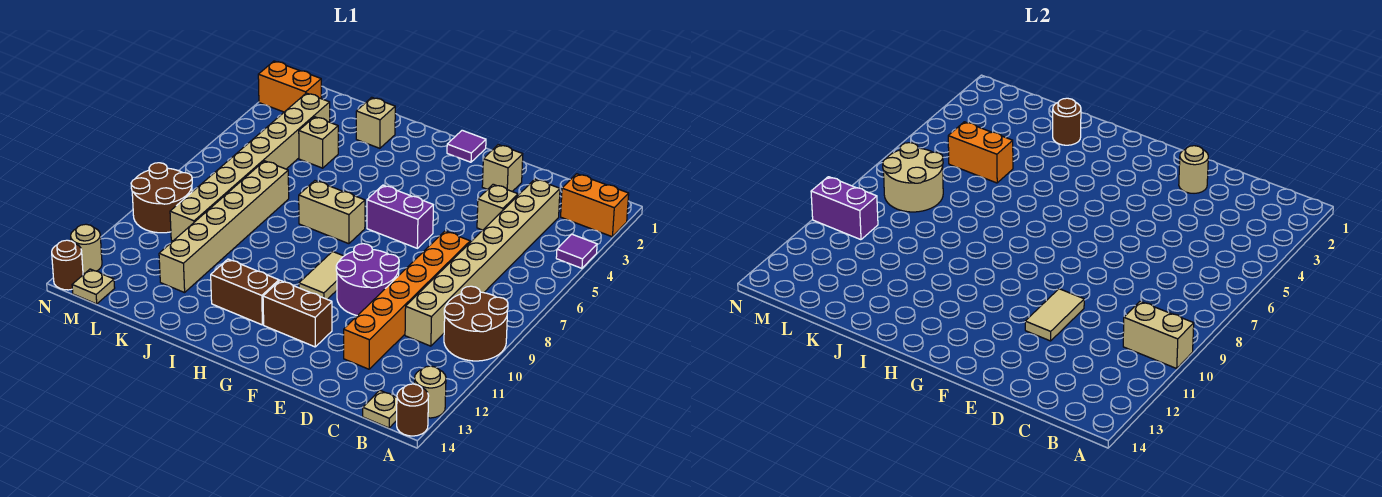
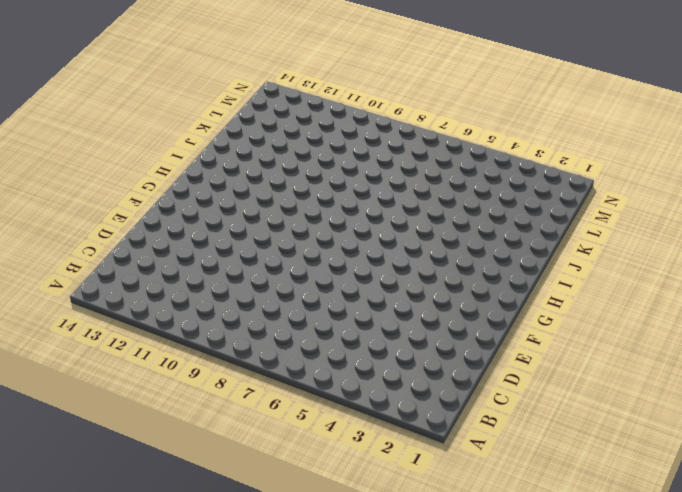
none -> orange brick A2:B2 level 1
none -> purple tile A4 level 1
none -> brown round brick A9:B10 level 1
none -> tan round brick A13 level 1

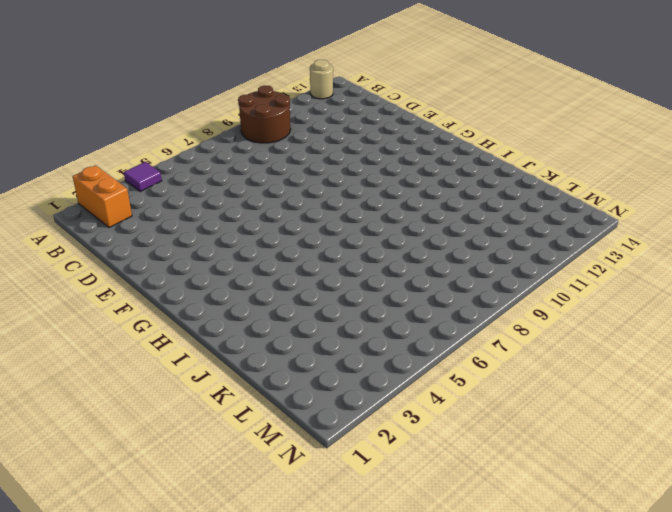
none -> brown round brick A14 level 1
none -> tan plate B14 level 1
none -> tan brick C3:C10 level 1
none -> tan brick D4 level 1

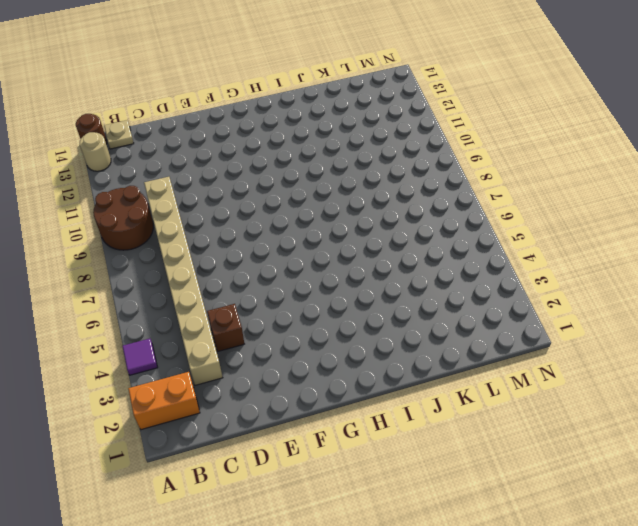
brown brick D4 level 1 -> tan brick D4 level 1
none -> orange brick D7:D12 level 1
none -> tan brick E2 level 1
none -> purple round brick E9:F10 level 1
none -> purple brick F6:G6 level 1

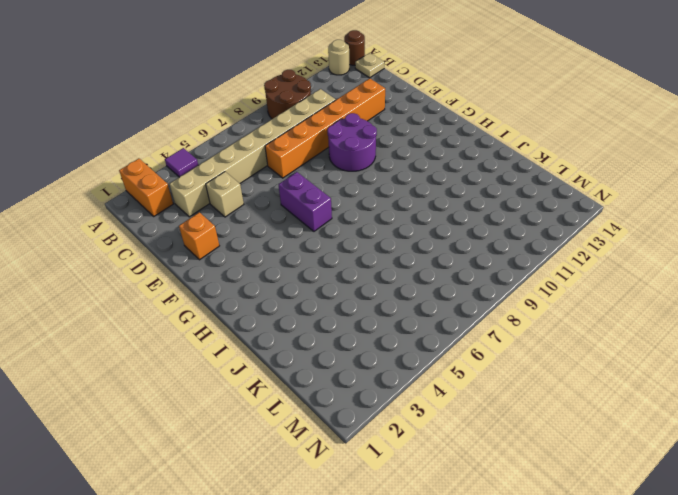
orange brick E2 level 1 -> tan brick E2 level 1
none -> brown brick F12:G12 level 1
none -> purple tile G1 level 1
none -> tan tile G9:G10 level 1
none -> tan brick H7:I7 level 1

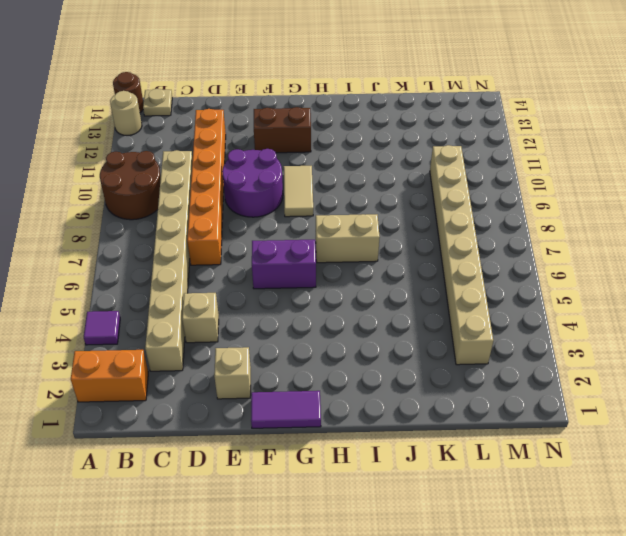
purple tile F1:G1 level 1 -> purple tile G1 level 1
none -> brown brick H12:I12 level 1
none -> tan brick J2 level 1
none -> tan brick K4 level 1
none -> tan brick K7:K12 level 1

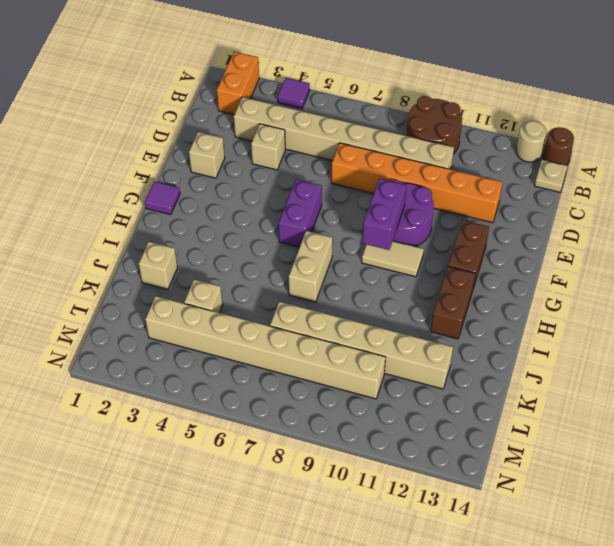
purple brick F9:G9 level 2 -> purple brick M10:N10 level 2
none -> orange brick M2:N2 level 1
none -> brown round brick M9:N10 level 1
none -> tan plate M14 level 1
none -> tan round brick N13 level 1

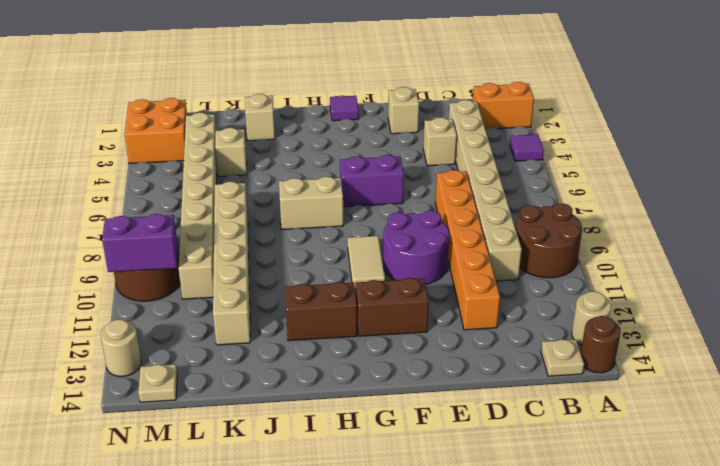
orange brick M2:N3 level 1 -> orange brick M2:N2 level 1
none -> brown round brick N14 level 1
none -> tan brick A10:B10 level 2
none -> tan round brick E2 level 2
none -> tan tile E10:E11 level 2

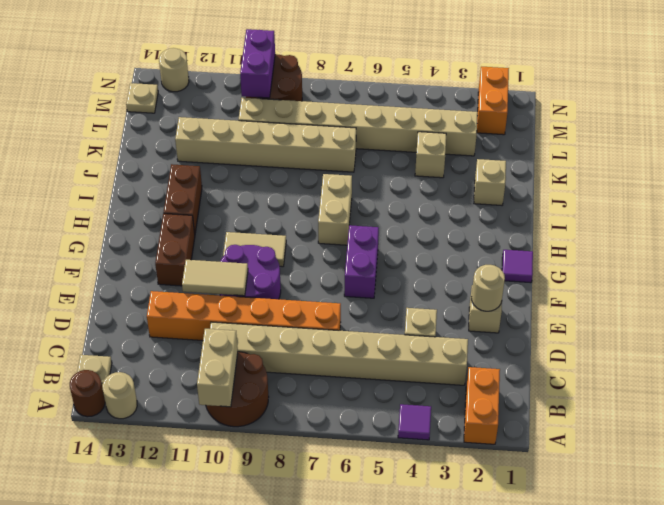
none -> brown round brick N14 level 1
none -> brown round brick J2 level 2
none -> orange brick K5:L5 level 2
none -> tan round brick L7:M8 level 2

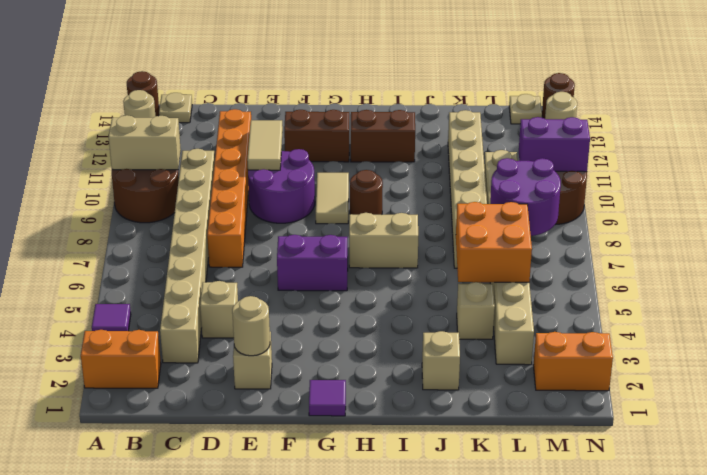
brown round brick H9 level 1 -> brown round brick J2 level 2
orange brick K5:L6 level 2 -> orange brick K5:L5 level 2
purple round brick L7:M8 level 2 -> tan round brick L7:M8 level 2

